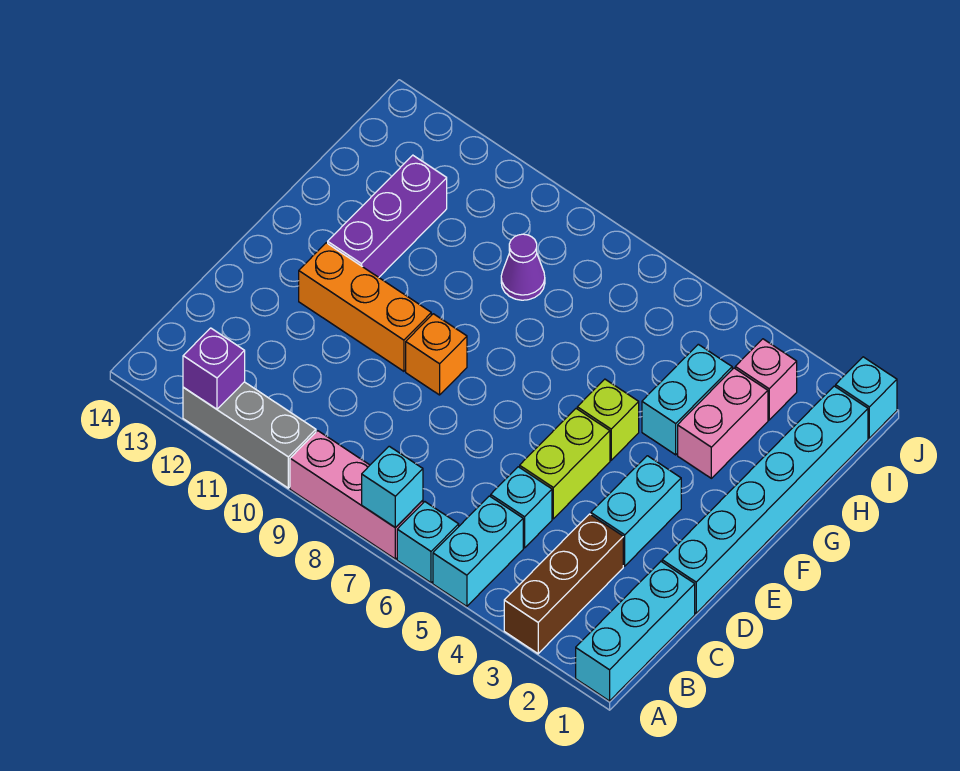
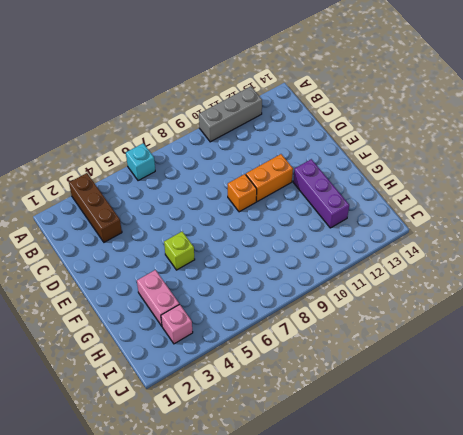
orange brick E10:E11 level 1 -> orange brick E10:E12 level 1
none -> cyan brick A1:C1 level 1
none -> cyan brick A5:B5 level 1
none -> pink brick A7:A9 level 1

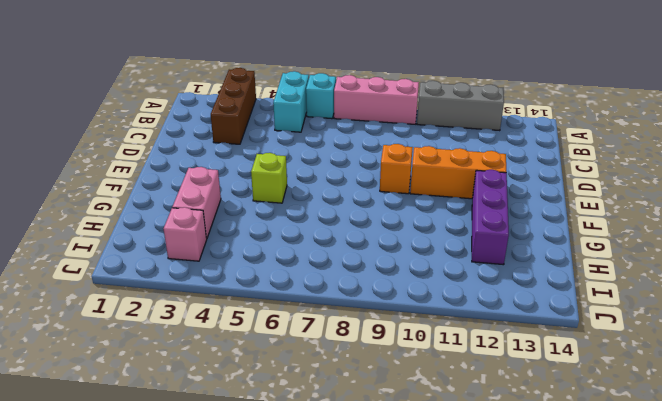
none -> cyan brick A1:C1 level 1
none -> cyan brick C5 level 1
none -> cyan brick D1:I1 level 1

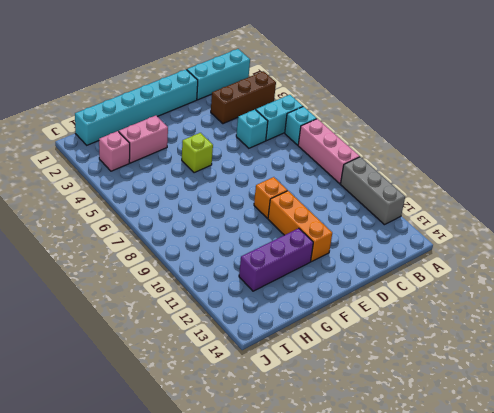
none -> cyan brick D3:E3 level 1
none -> lime brick D5:E5 level 1
none -> cyan brick G4:H4 level 1

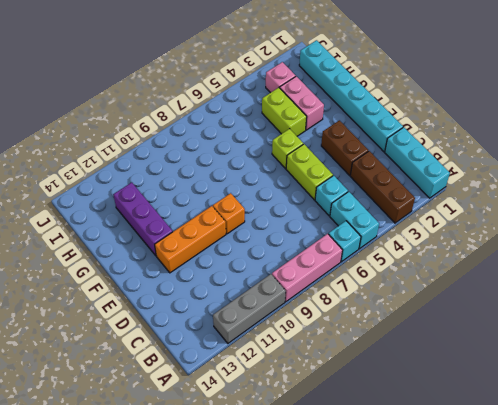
brown brick D3:E3 level 1 -> cyan brick D3:E3 level 1
lime brick G4:H4 level 1 -> cyan brick G4:H4 level 1
none -> purple cone H9 level 1
none -> cyan brick J1 level 1
none -> cyan brick A7 level 2

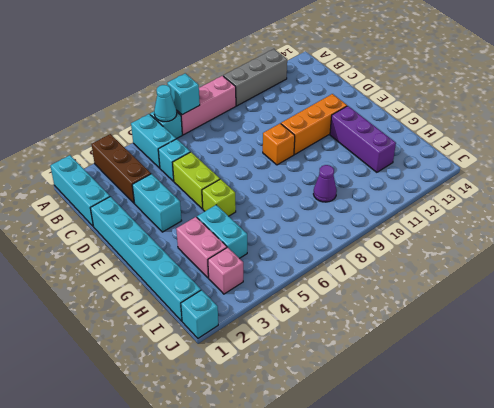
cyan cone A6 level 2 -> none
none -> purple brick A12 level 2

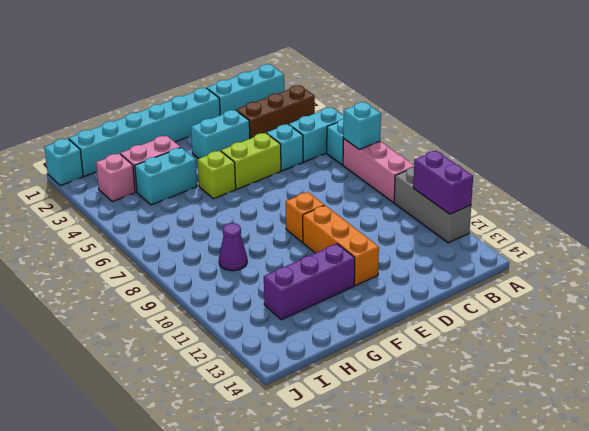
purple brick A11:A12 level 2 -> purple brick A12 level 2

